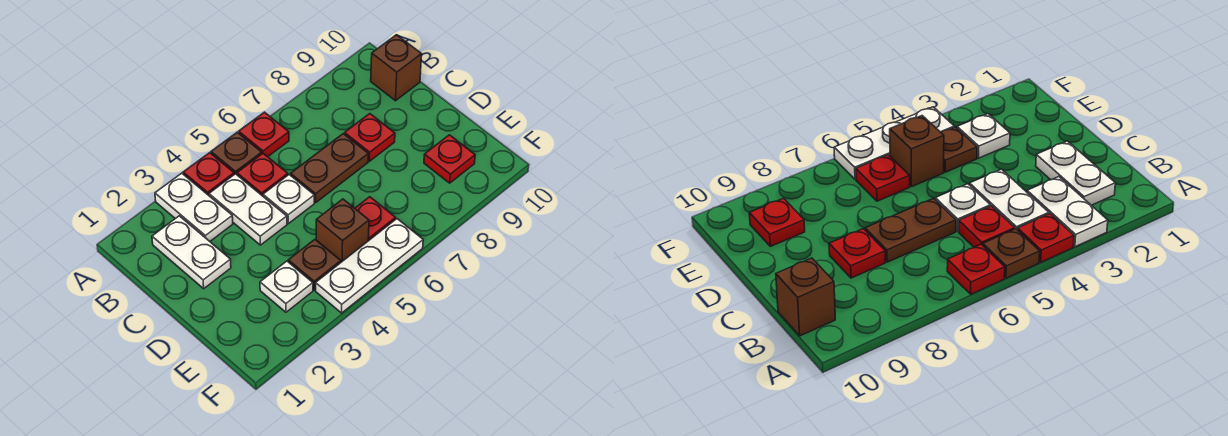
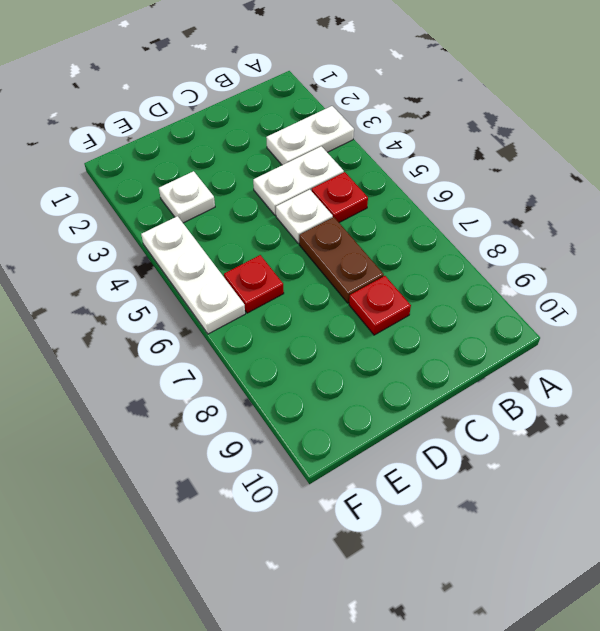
none -> red plate A4 level 1
none -> brown plate A5 level 1
none -> red plate A6 level 1

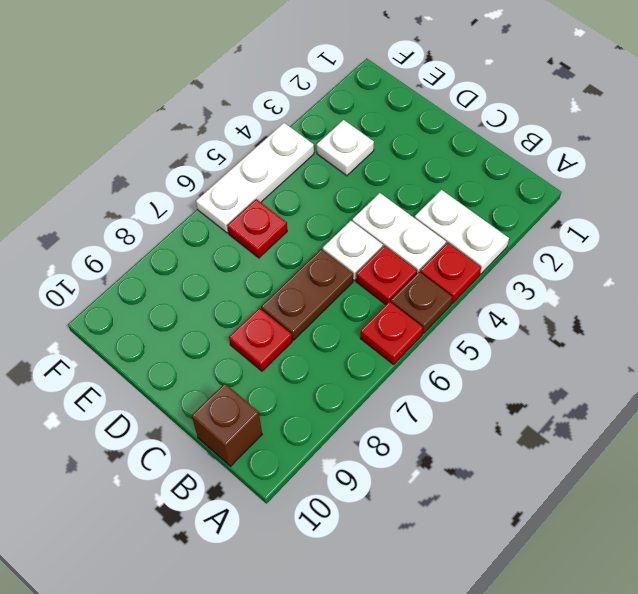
none -> white plate B2:C2 level 1
none -> brown plate E4 level 1
none -> brown brick E5 level 1

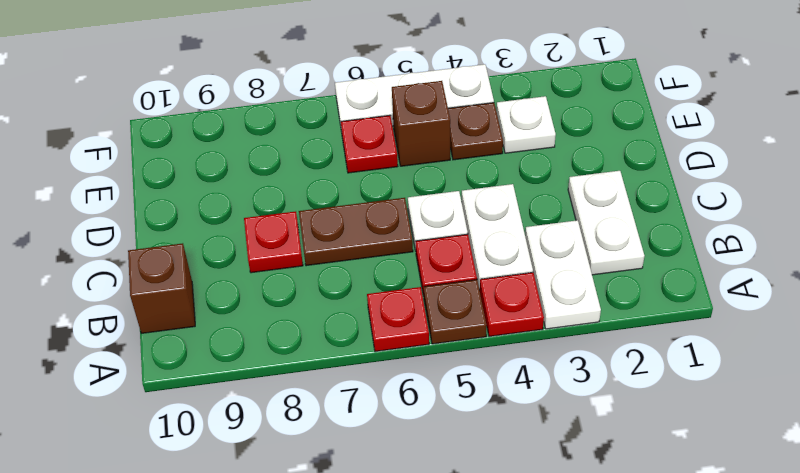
none -> red plate E9 level 1

